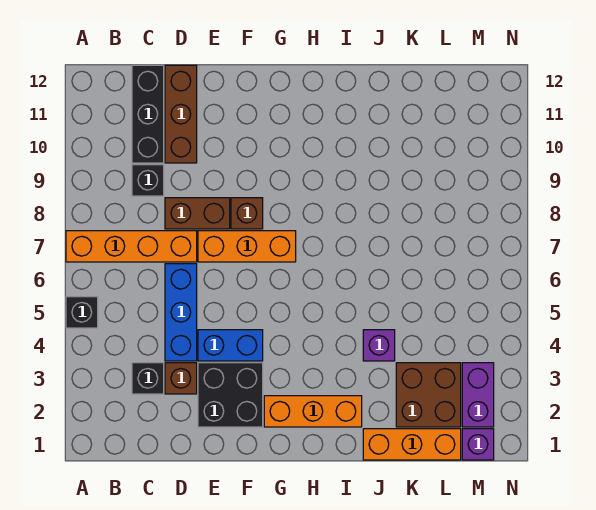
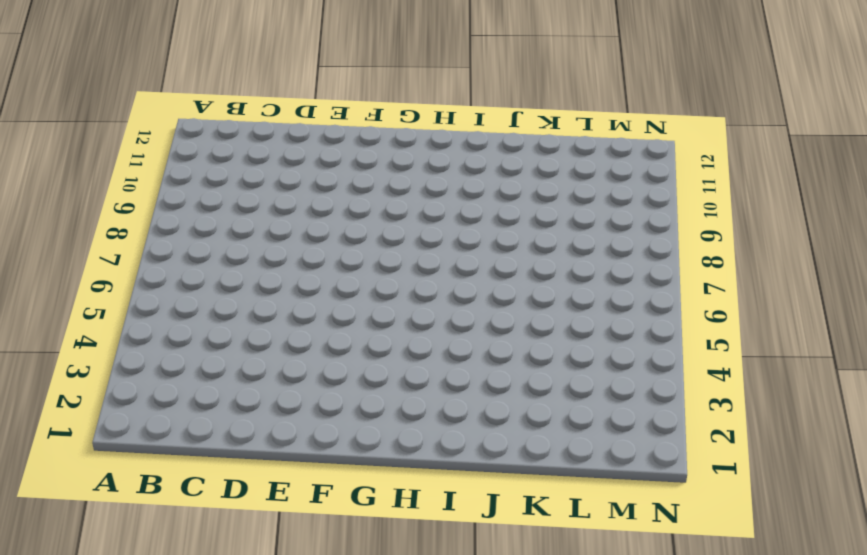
none -> black brick A5 level 1
none -> orange brick A7:D7 level 1
none -> black brick C3 level 1

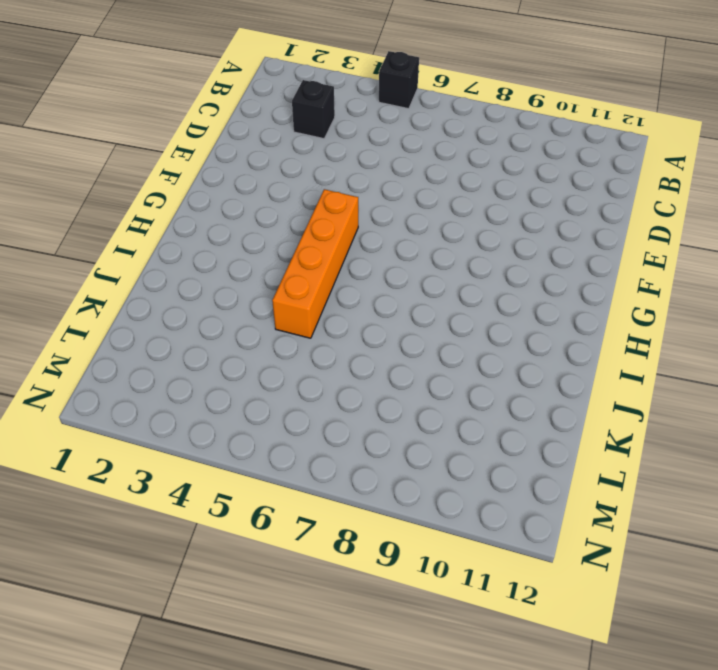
orange brick G5:J5 level 1 -> orange brick A7:D7 level 1
none -> black brick C9 level 1
none -> black brick C10:C12 level 1
none -> brown brick D3 level 1

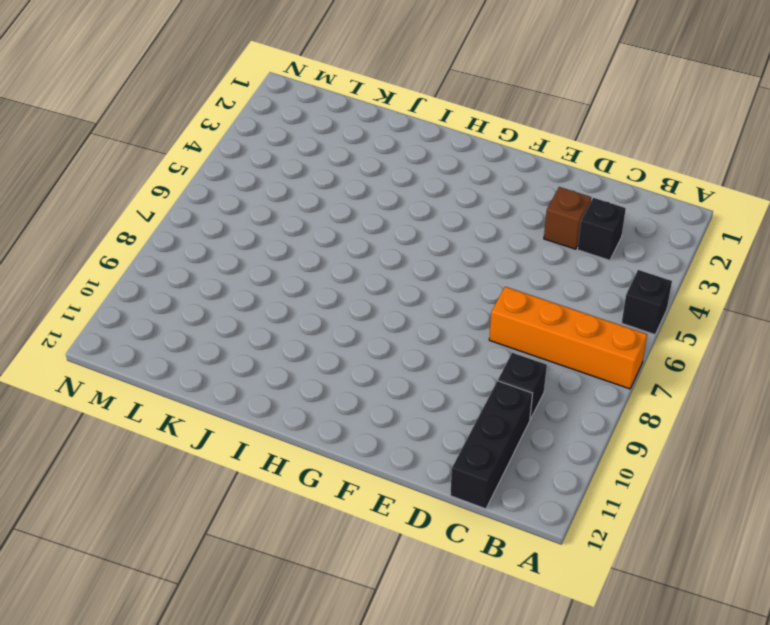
none -> blue brick D4:D6 level 1
none -> brown brick D8:E8 level 1
none -> brown brick D10:D12 level 1

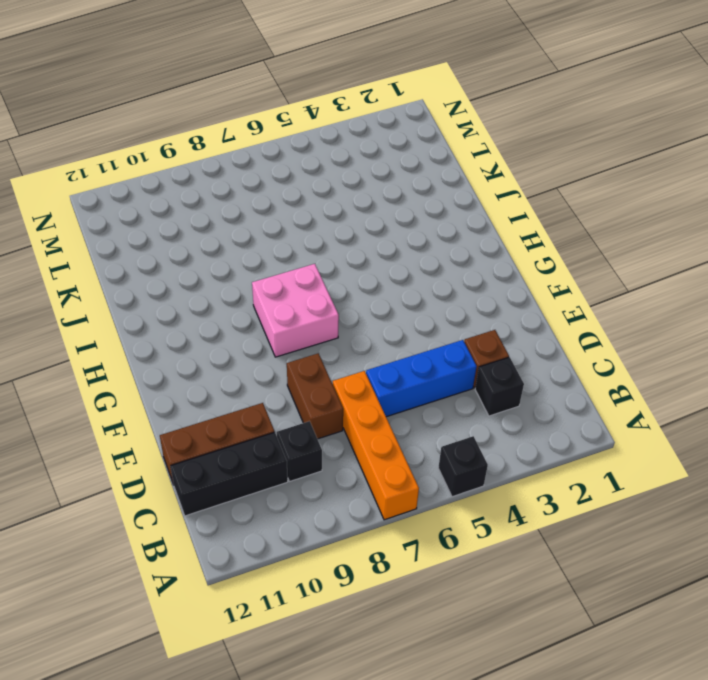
pink brick G7:H8 level 1 -> orange brick E7:G7 level 1
none -> black brick E2:F3 level 1
none -> blue brick E4:F4 level 1
none -> brown brick F8 level 1

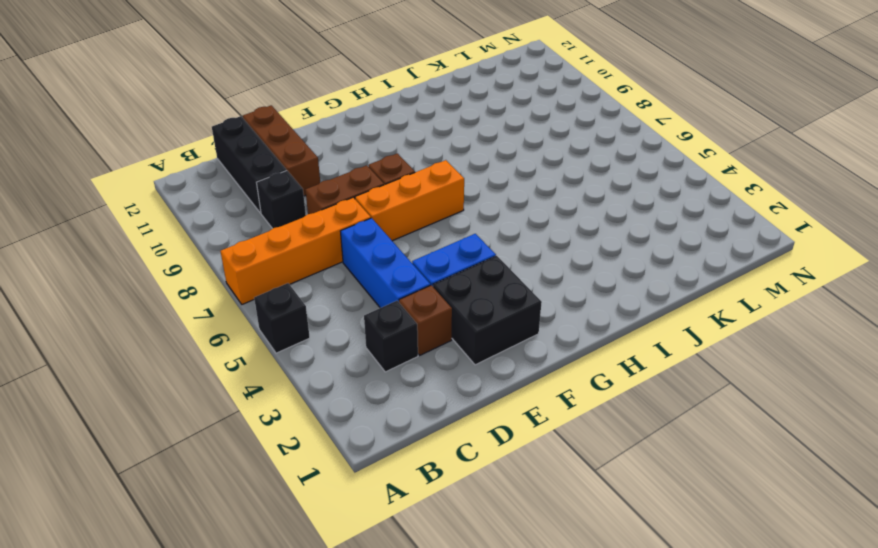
none -> orange brick G2:I2 level 1
none -> orange brick J1:L1 level 1
none -> purple brick J4 level 1

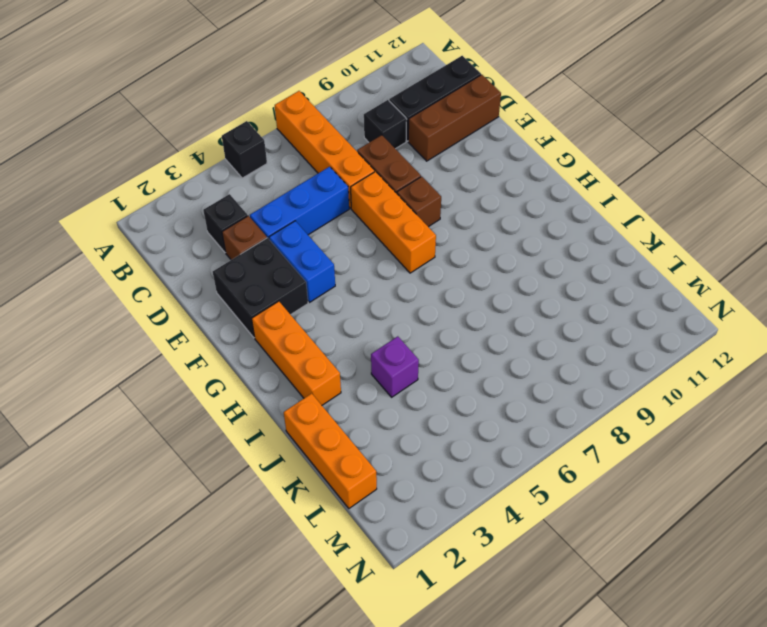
none -> brown brick K2:L3 level 1
none -> purple brick M1 level 1
none -> purple brick M2:M3 level 1

